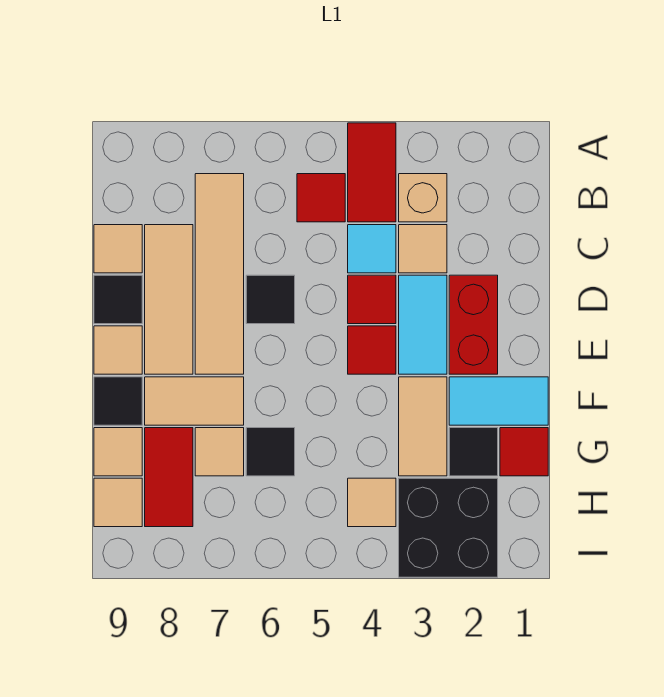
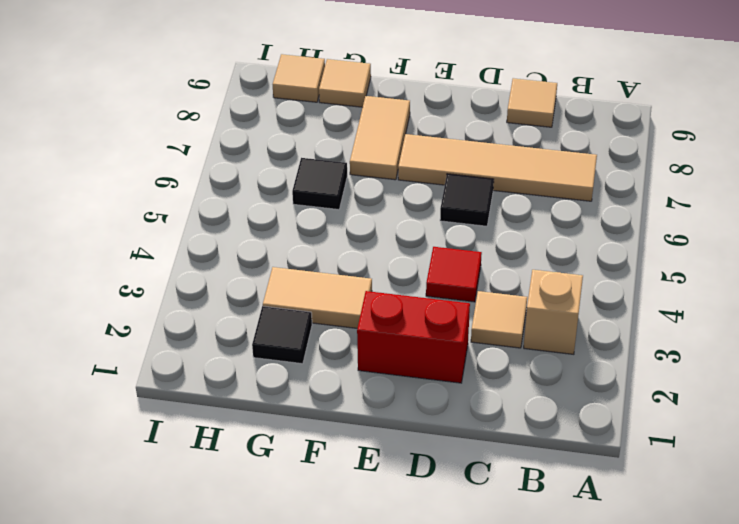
none -> red tile A4:B4 level 1
none -> red tile B5 level 1
none -> cyan tile C4 level 1

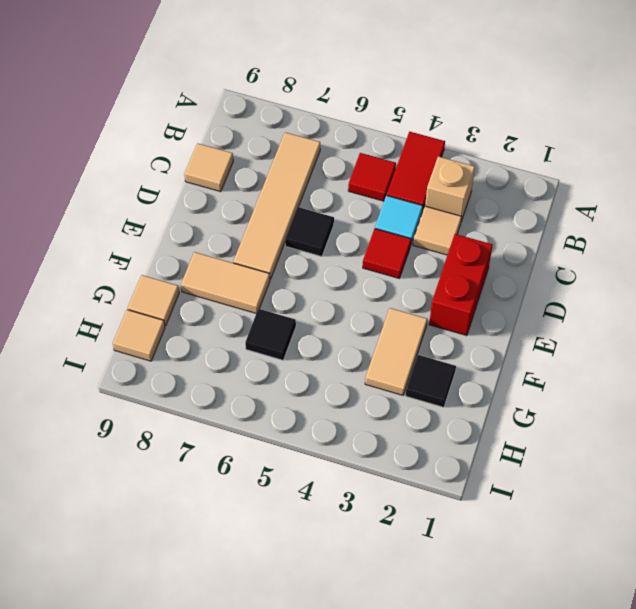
none -> tan tile C8:E8 level 1
none -> cyan tile D3:E3 level 1
none -> black tile D9 level 1

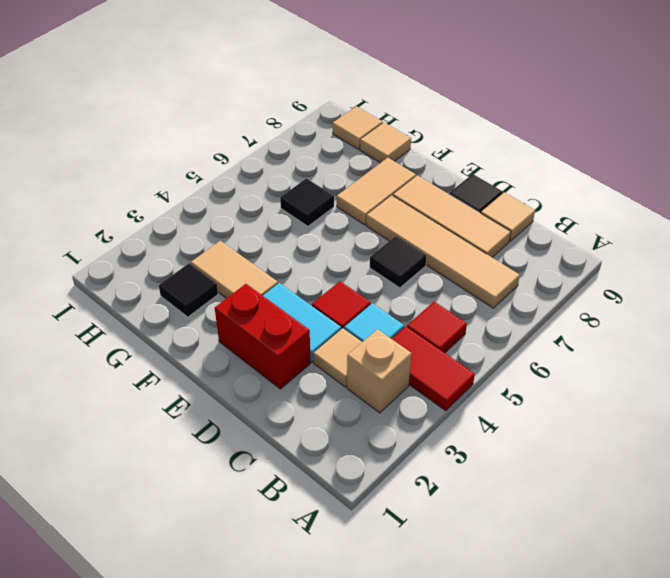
none -> red tile E4 level 1
none -> tan tile E9 level 1
none -> cyan tile F1:F2 level 1

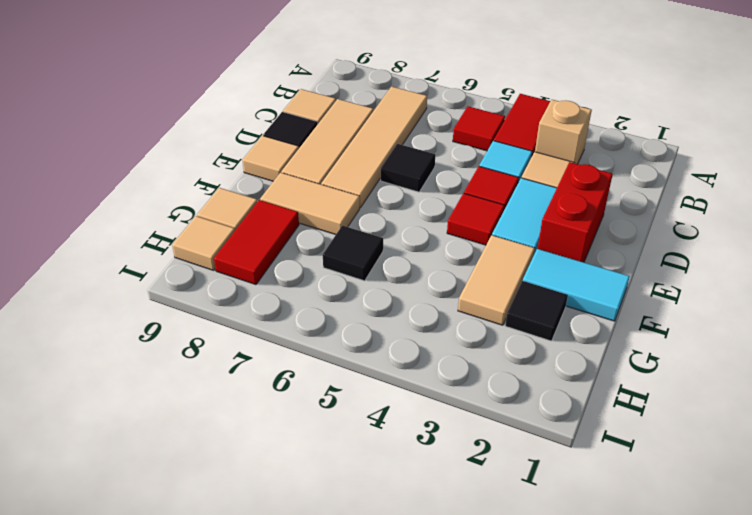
none -> black tile F9 level 1
none -> red tile G1 level 1
none -> tan tile G7 level 1

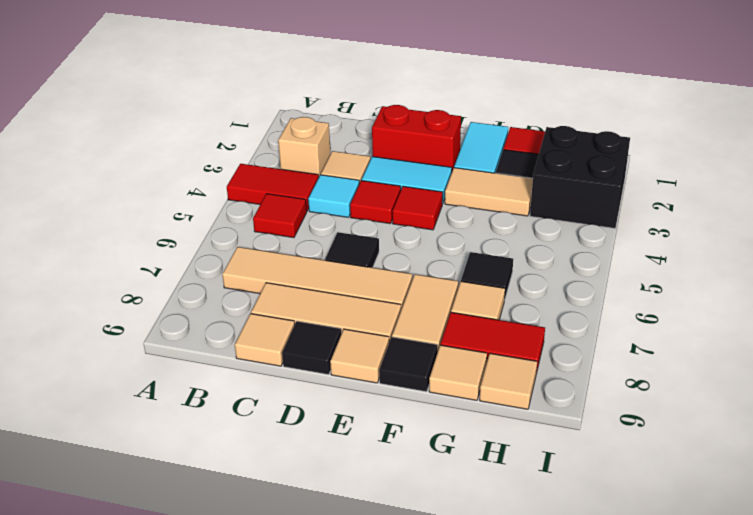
none -> tan tile H4 level 1

